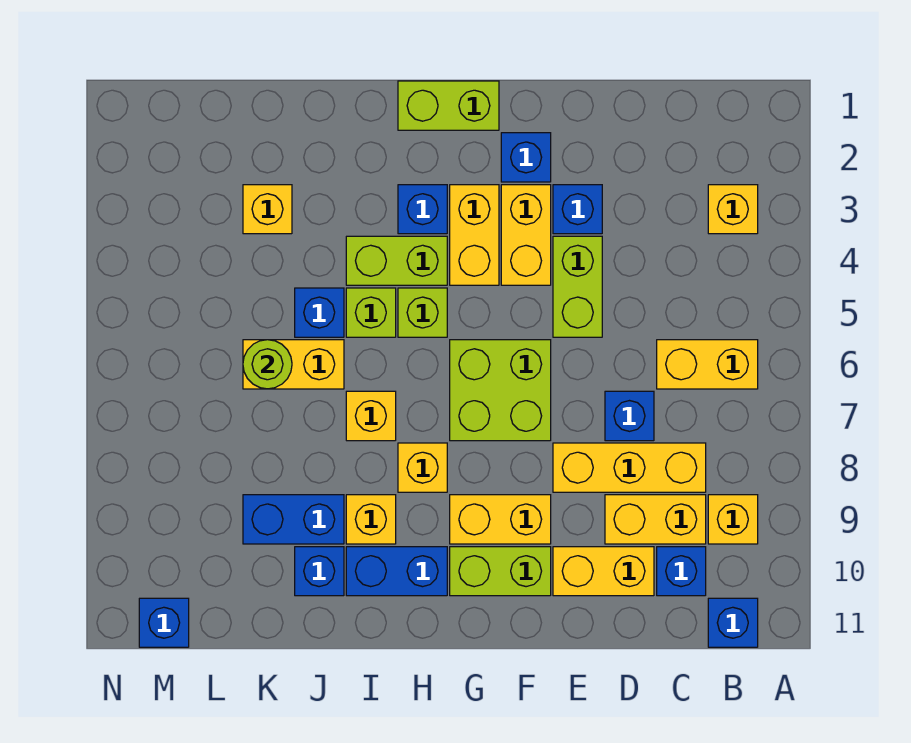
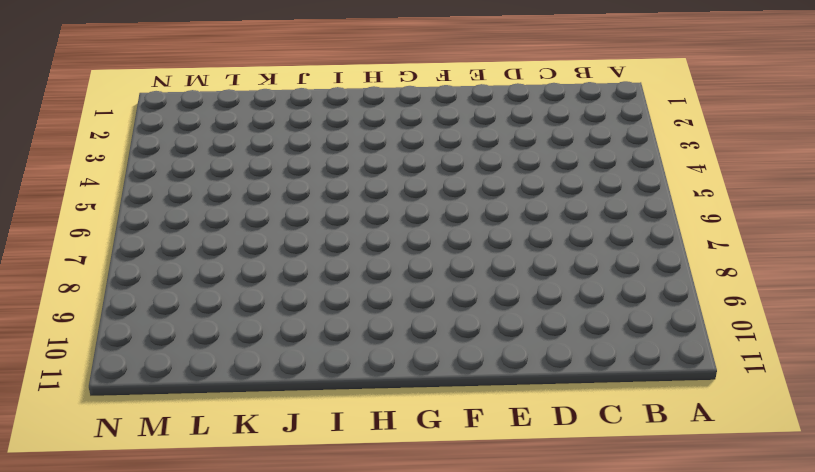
none -> yellow brick B3 level 1
none -> yellow brick B6:C6 level 1
none -> yellow brick B9 level 1
none -> blue brick B11 level 1

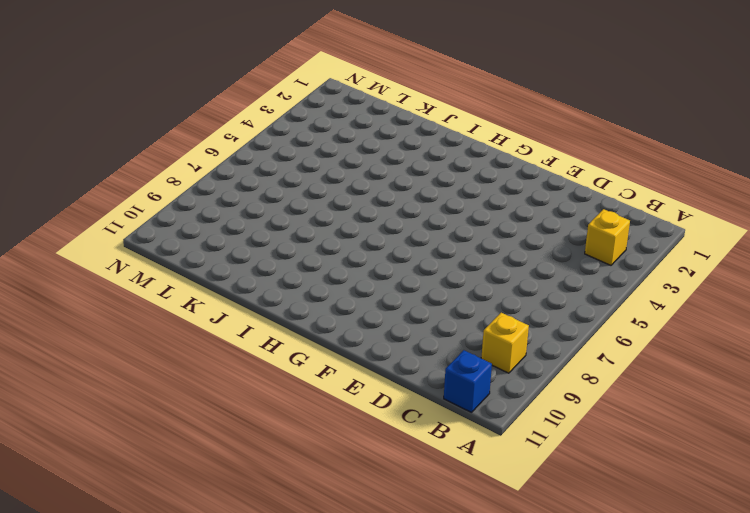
none -> yellow brick B6:C6 level 1
none -> yellow brick C8:E8 level 1
none -> yellow brick C9:D9 level 1
none -> blue brick C10 level 1

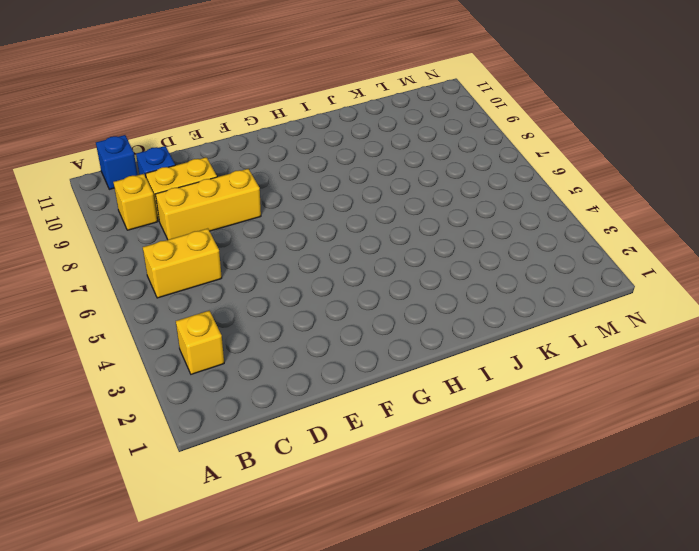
none -> blue brick D7 level 1
none -> yellow brick D10:E10 level 1
none -> blue brick E3 level 1
none -> lime brick E4:E5 level 1

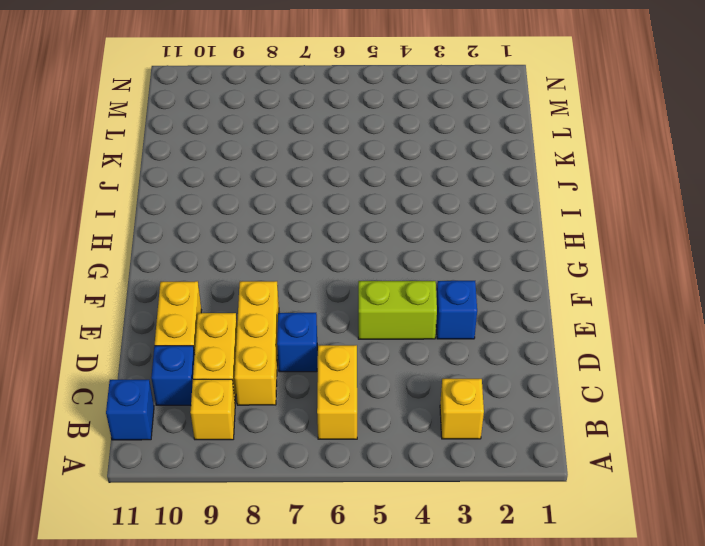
none -> blue brick F2 level 1
none -> yellow brick F3:F4 level 1
none -> lime brick F6:G7 level 1
none -> yellow brick F9:G9 level 1

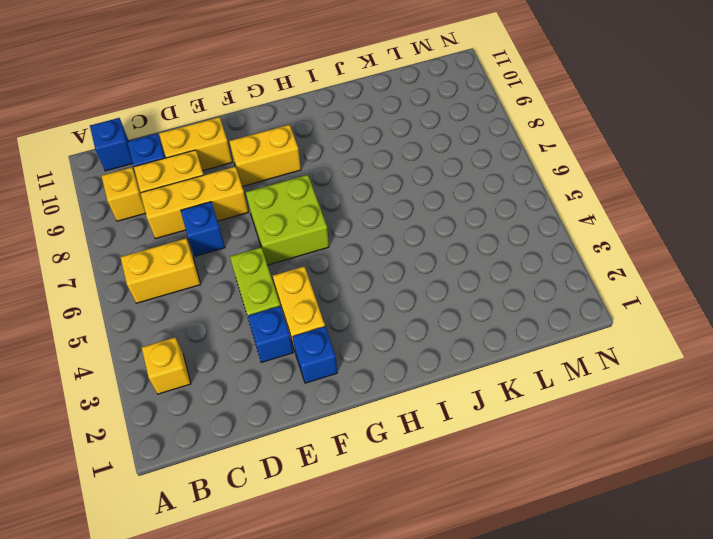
none -> lime brick F10:G10 level 1
none -> lime brick G1:H1 level 1
none -> yellow brick G3:G4 level 1
none -> blue brick H3 level 1

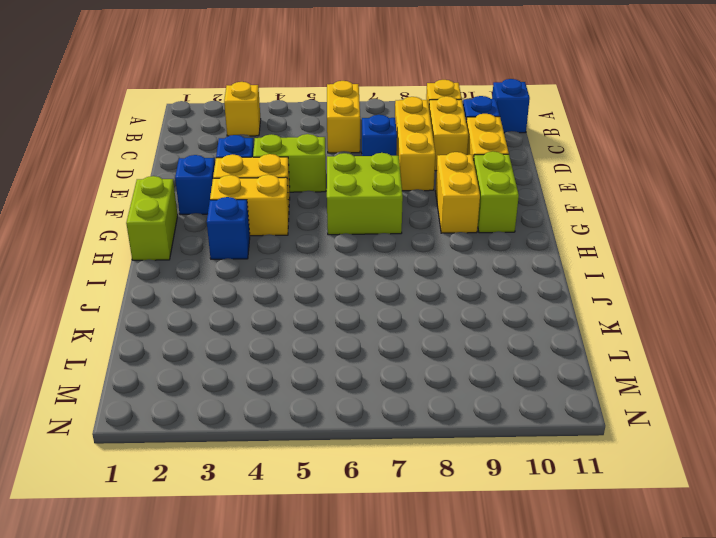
none -> lime brick H4:I4 level 1
none -> lime brick H5 level 1
none -> yellow brick H8 level 1
none -> blue brick H10:I10 level 1

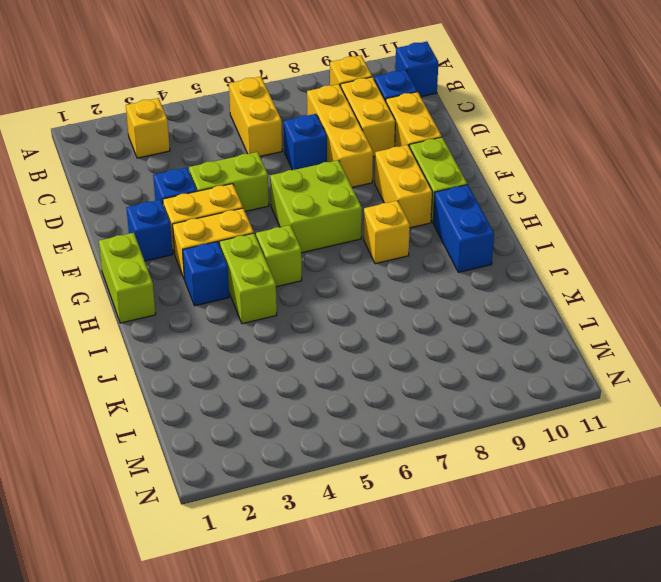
none -> lime brick I5 level 1
none -> yellow brick I7 level 1
none -> yellow brick I9 level 1
none -> blue brick J5 level 1

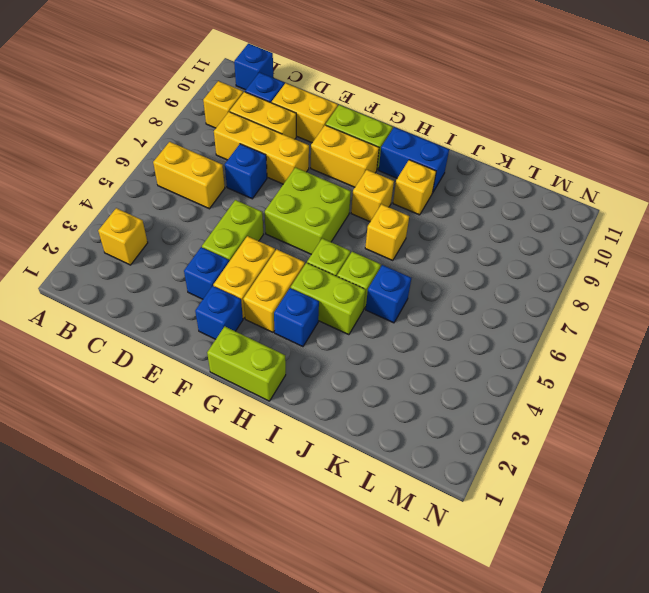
none -> yellow brick J6:K6 level 1
none -> blue brick J9:K9 level 1
none -> blue brick J10 level 1
none -> yellow brick K3 level 1

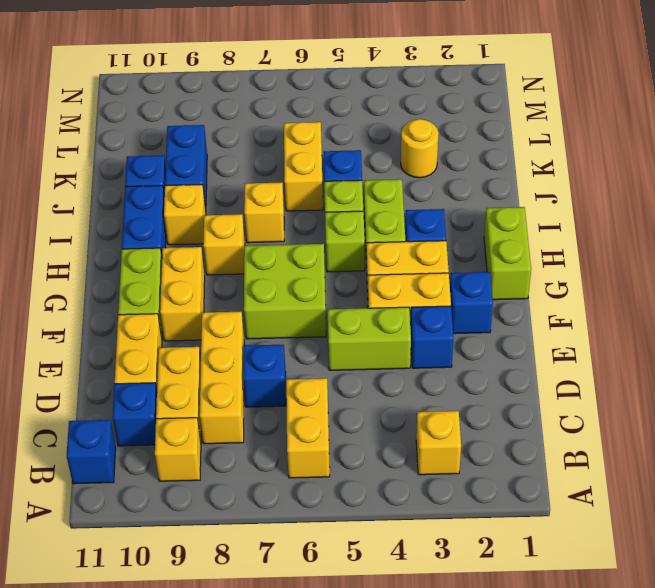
yellow round brick K3 level 1 -> yellow brick K3 level 1
none -> blue brick M11 level 1
none -> lime round brick K6 level 2

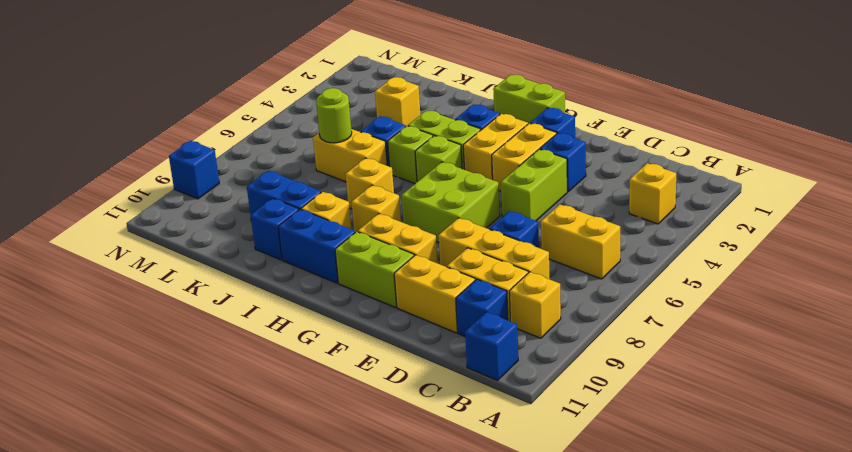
blue brick N9 level 1 -> blue brick M11 level 1

